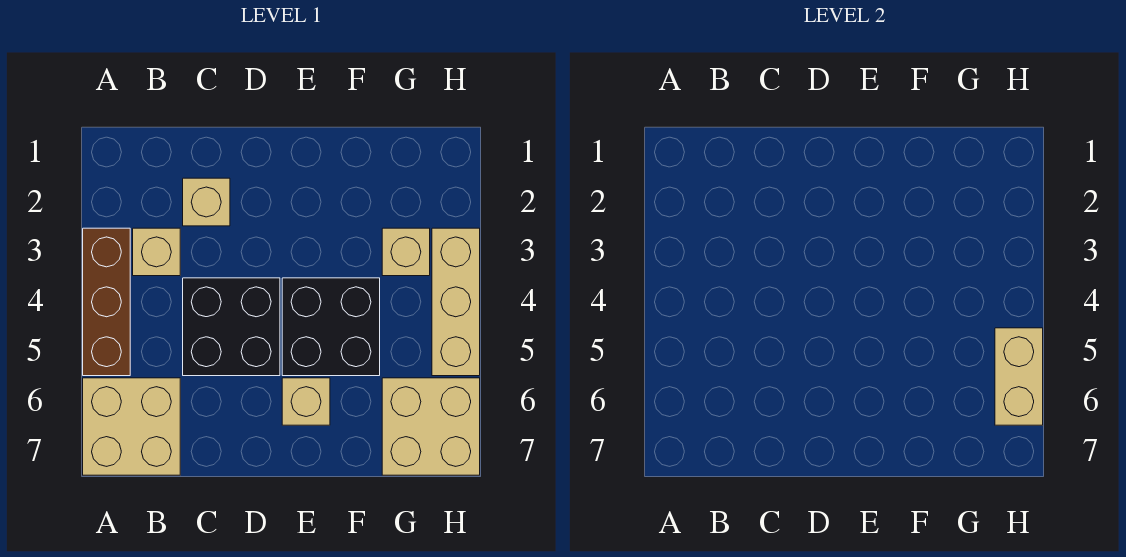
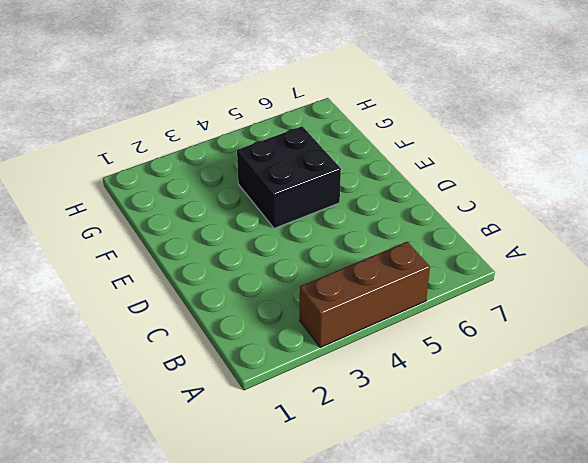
none -> tan brick A6:B7 level 1
none -> tan brick B3 level 1

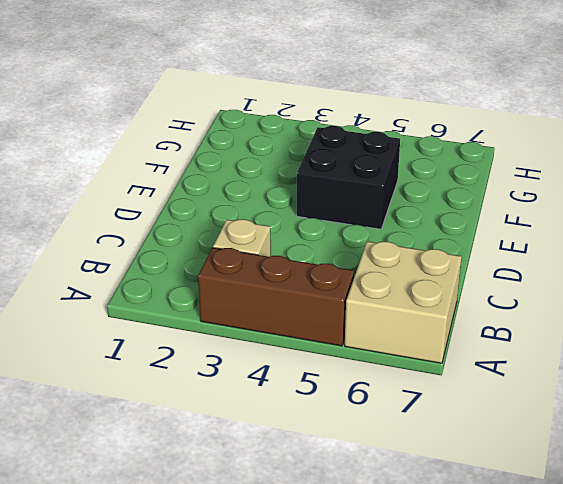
none -> tan brick C2 level 1
none -> black brick C4:D5 level 1

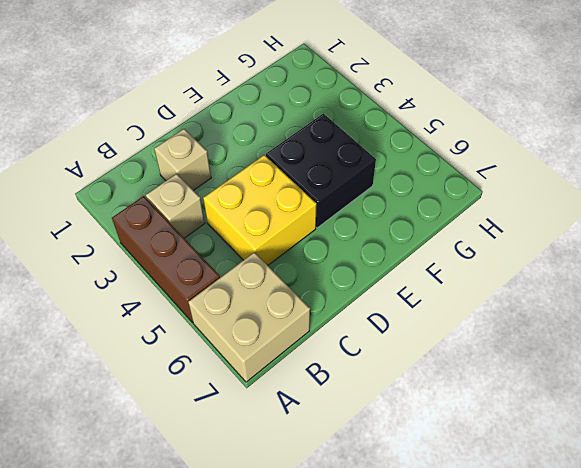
yellow brick C4:D5 level 1 -> black brick C4:D5 level 1
none -> tan brick E6 level 1
none -> tan brick G3 level 1

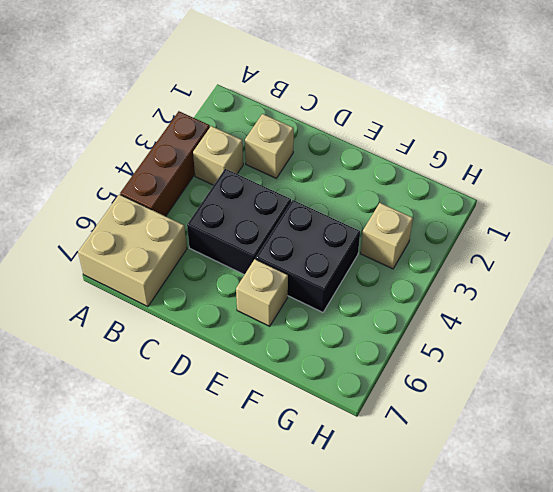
none -> tan brick G6:H7 level 1
none -> tan brick H3:H5 level 1

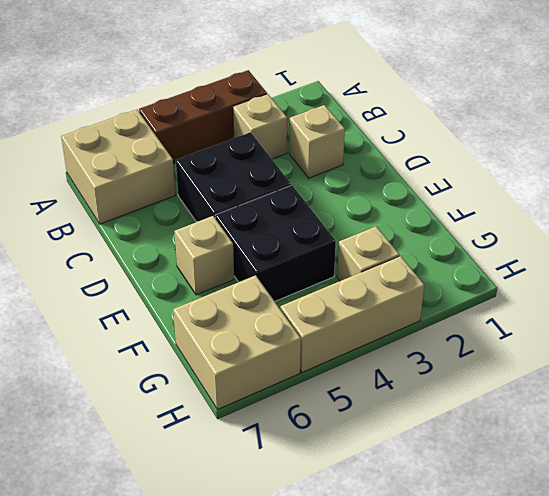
none -> tan brick H5:H6 level 2

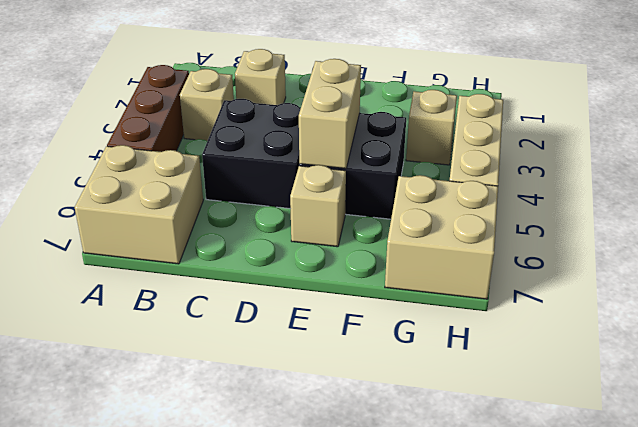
tan brick E4:E5 level 2 -> tan brick H5:H6 level 2

